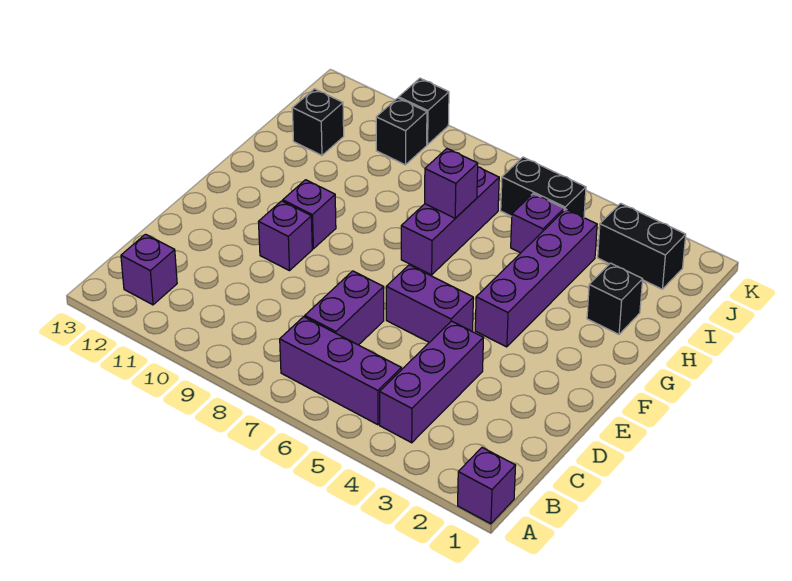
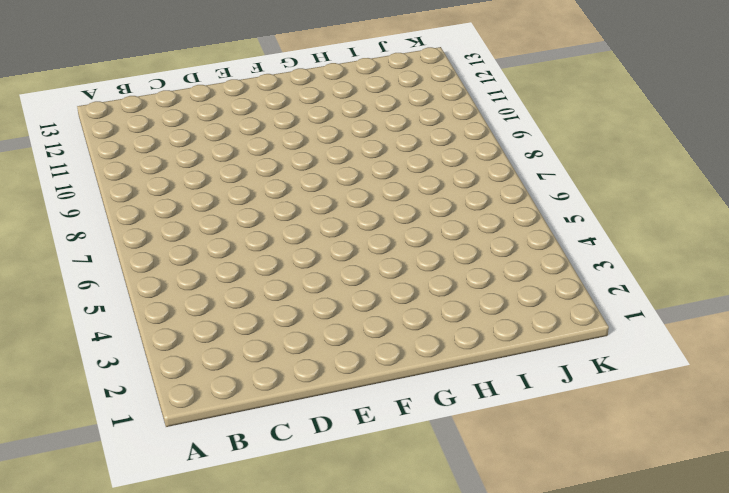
none -> purple brick A1 level 1
none -> purple brick B4:D4 level 1
none -> purple brick B5:B7 level 1

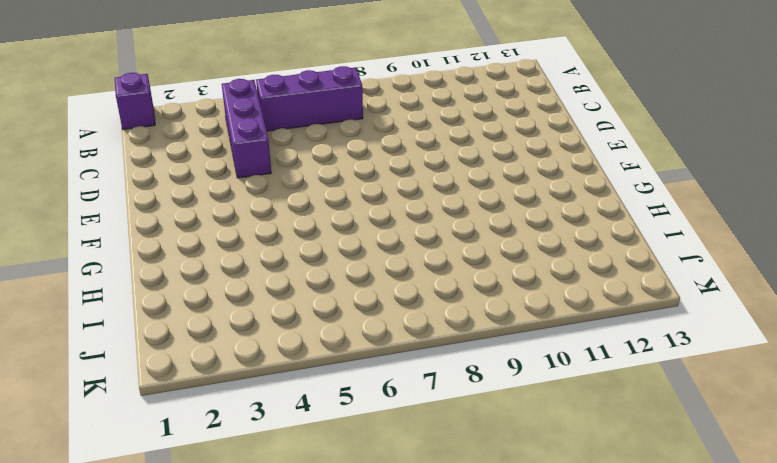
none -> purple brick B12 level 1
none -> purple brick C7:D7 level 1
none -> purple brick E5:E6 level 1

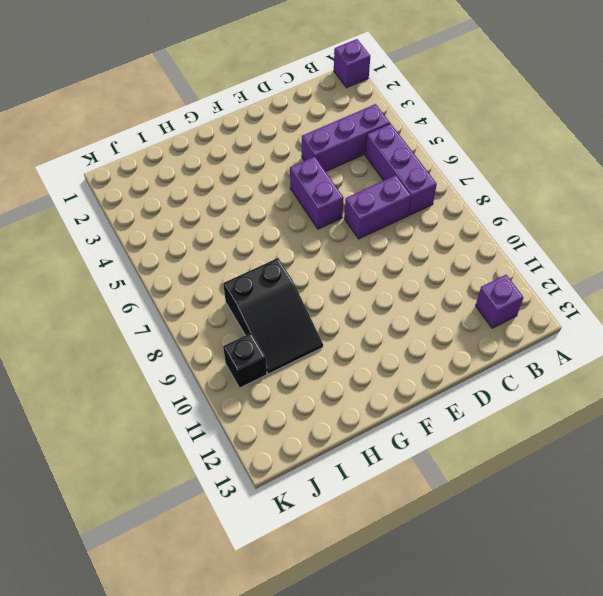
black slope H8:I10 level 1 top 8 -> none
none -> purple brick E10 level 1
none -> purple brick F4:I4 level 1
none -> purple brick F10 level 1

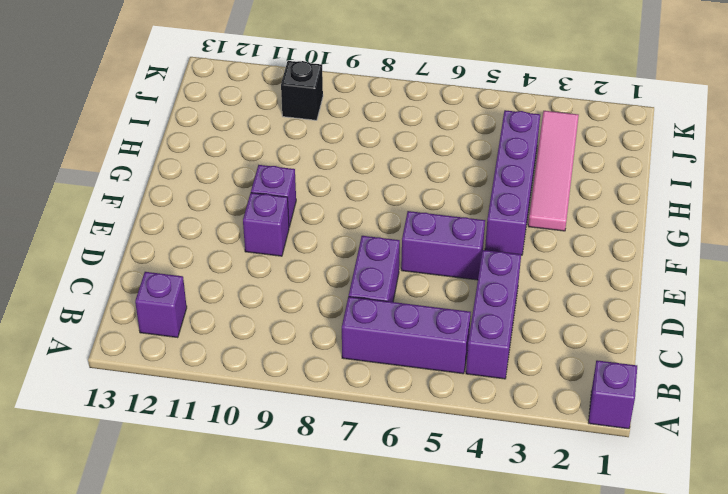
pink tile G3:J3 level 1 -> black brick J2:J3 level 1
none -> purple brick G7:I7 level 1
none -> black brick H2 level 1
none -> purple brick I5 level 1

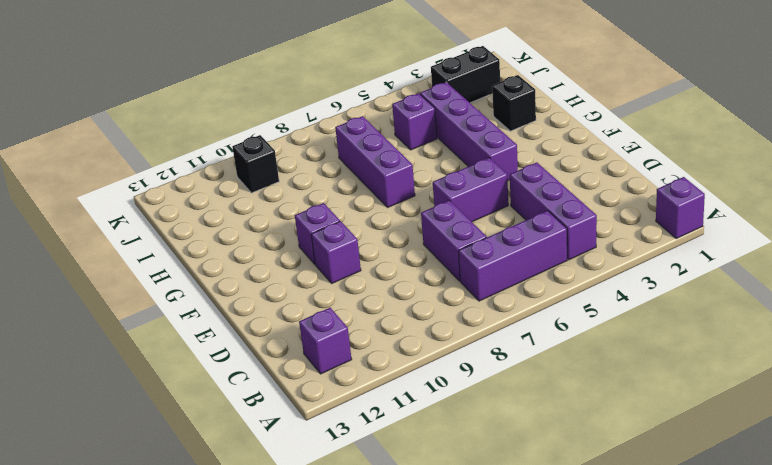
none -> black brick I12 level 1
none -> black brick J5:J6 level 1
none -> black brick K10 level 1

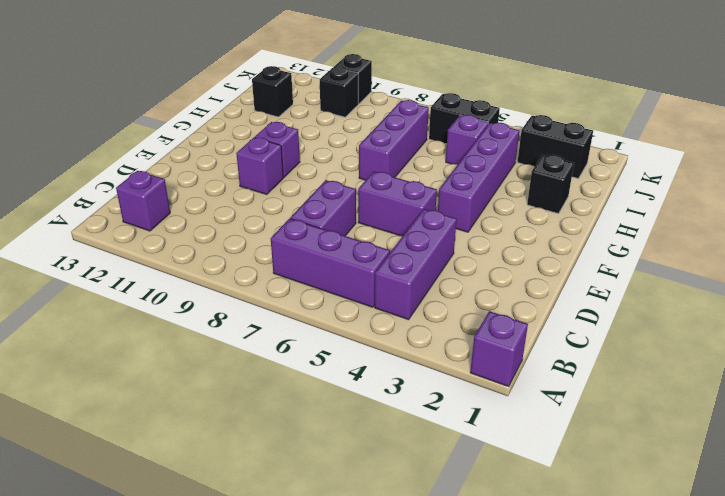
none -> purple brick H7 level 2

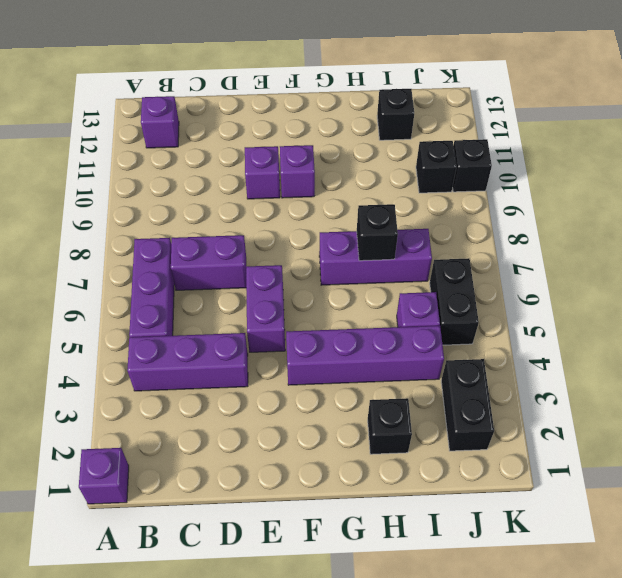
black brick H7 level 2 -> purple brick H7 level 2

